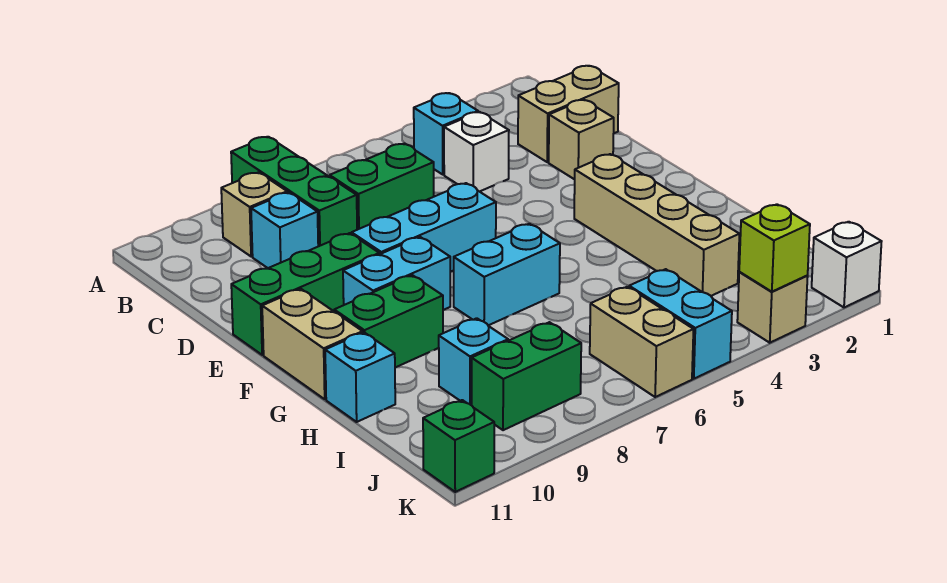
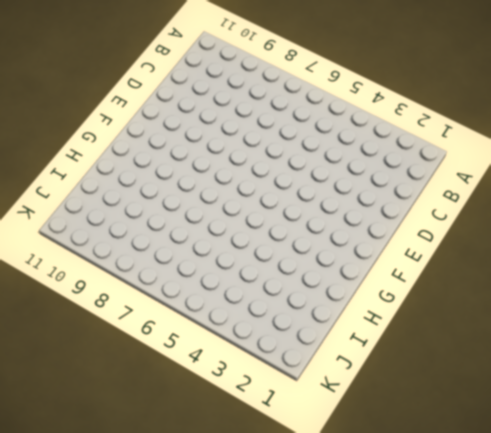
none -> green brick A8:C8 level 1
none -> cyan brick B4 level 1
none -> tan brick B9 level 1

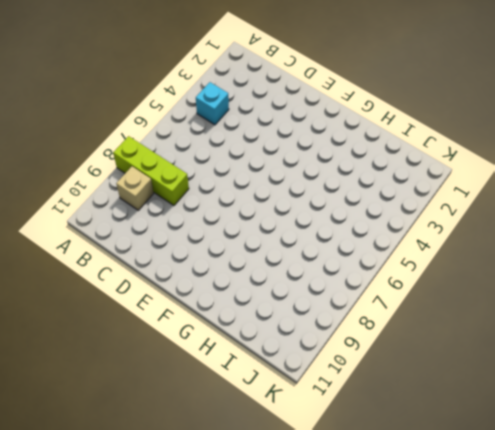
lime brick A8:C8 level 1 -> green brick A8:C8 level 1
none -> tan brick C1:C2 level 1
none -> white brick C4 level 1
none -> green brick C6:C7 level 1

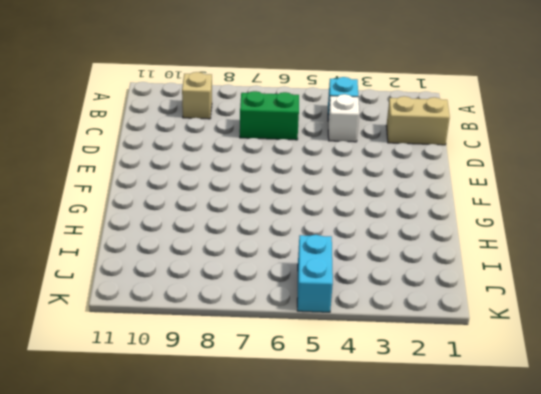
none -> green brick A8:C8 level 1
none -> cyan brick C9 level 1
none -> tan brick D2 level 1

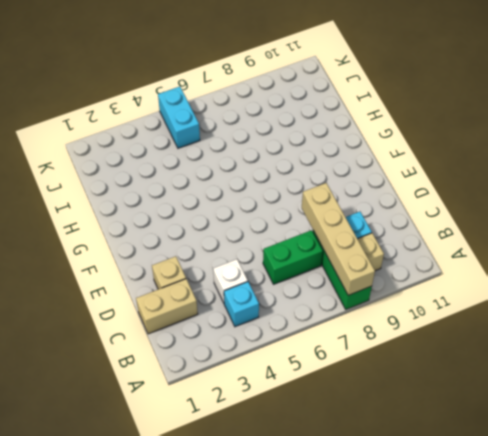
tan brick A8:D8 level 2 -> tan brick F3:I3 level 1
none -> cyan brick E6:E8 level 1
none -> green brick E9:E11 level 1
none -> cyan brick F8:F9 level 1

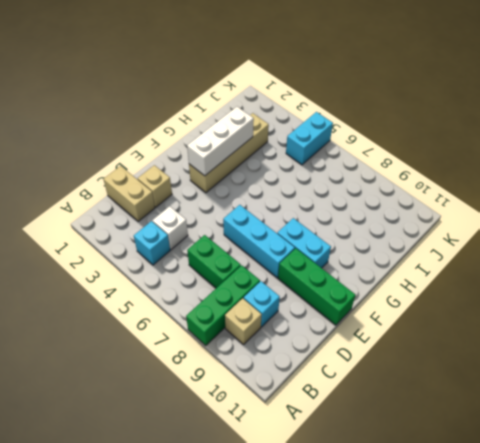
white brick F3:H3 level 2 -> none
none -> tan brick F11:G11 level 1
none -> cyan brick G6:G7 level 1
none -> green brick G9:G10 level 1

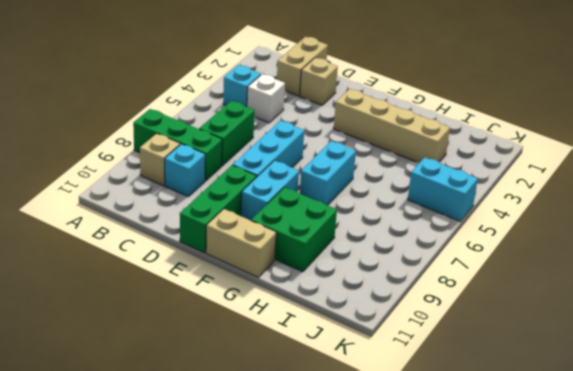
green brick G9:H10 level 1 -> green brick G9:G10 level 1
none -> cyan brick H11 level 1
none -> cyan brick I9 level 1
none -> tan brick J6:K6 level 1

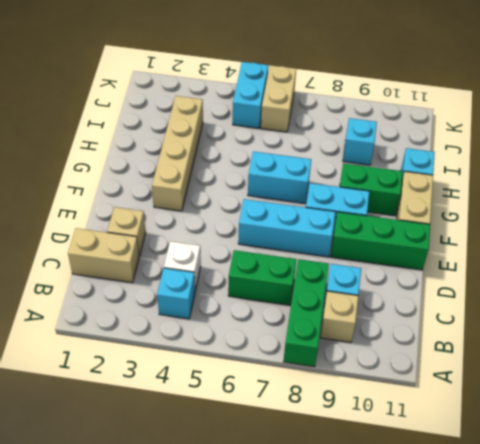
none -> green brick J8:J9 level 1
none -> white brick K1 level 1
none -> tan brick K3 level 1

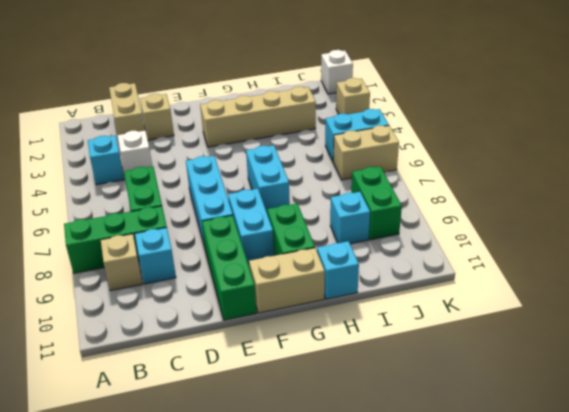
none -> green brick K11 level 1
none -> lime brick K3 level 2

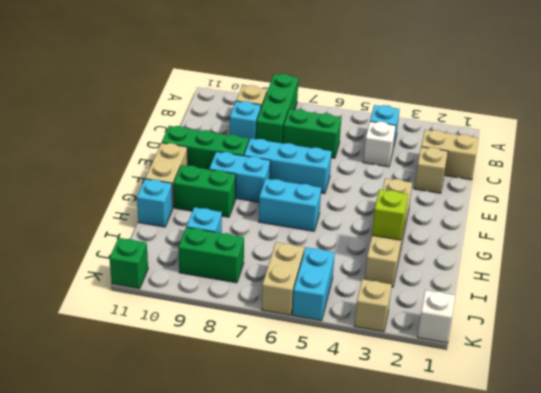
lime brick H3 level 2 -> lime brick K3 level 2

